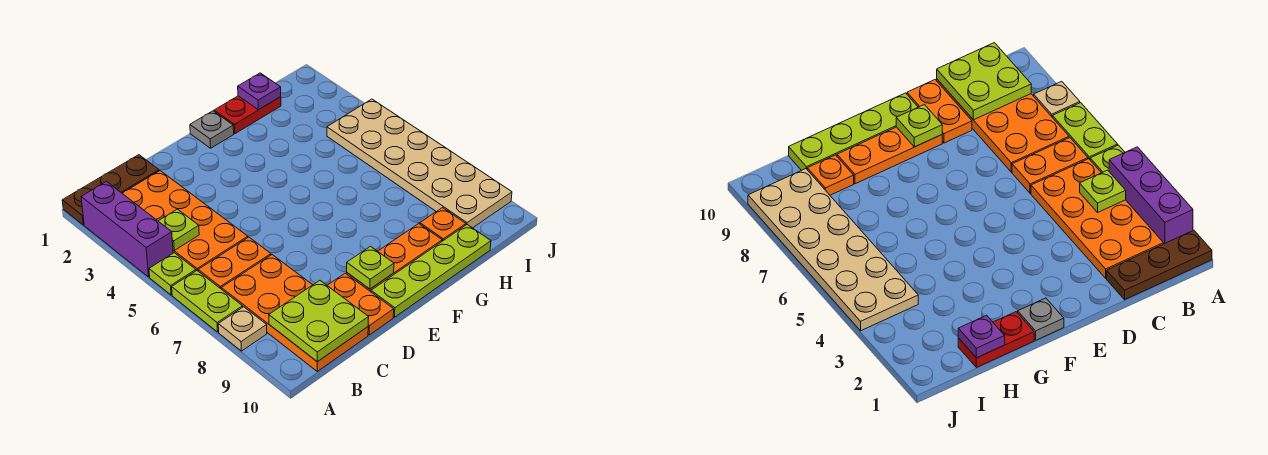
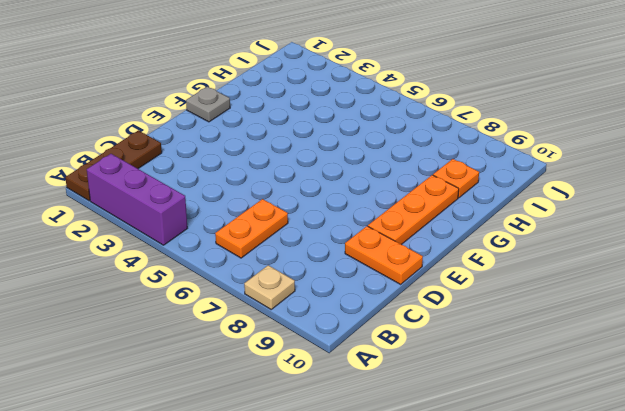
none -> lime plate A5 level 1
none -> lime plate A6:A7 level 1
none -> orange plate B2:C5 level 1

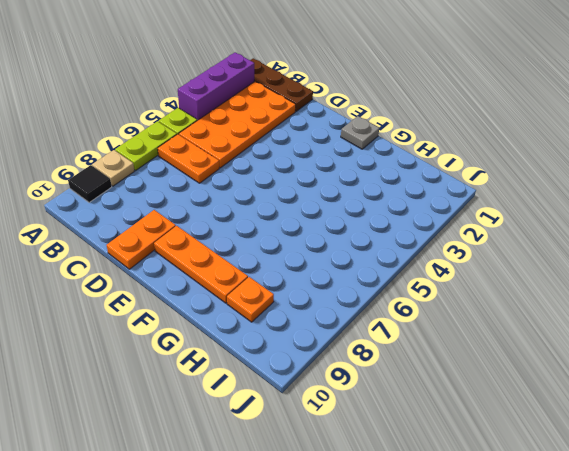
black tile A9 level 1 -> none
none -> orange plate B7:C10 level 1
none -> lime plate E10:H10 level 1
none -> red plate G1:H1 level 1

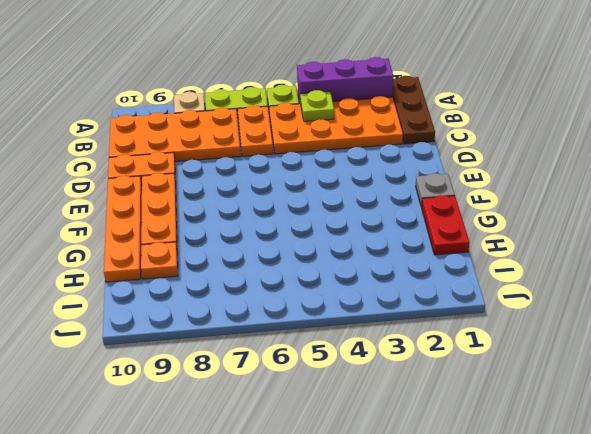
orange plate E10:H10 level 1 -> lime plate E10:H10 level 1
none -> tan plate I4:J9 level 1
none -> lime plate B9:C10 level 2
none -> lime plate E9 level 2

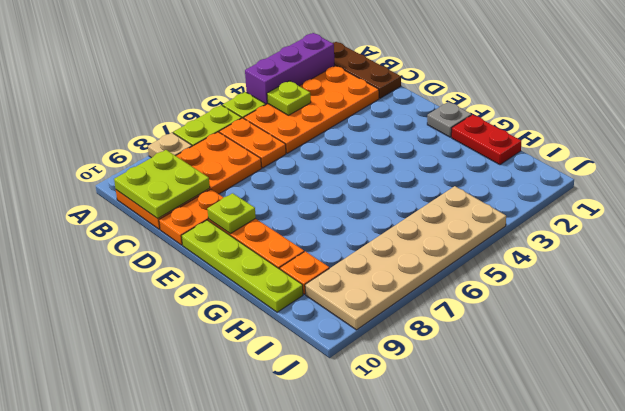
none -> purple plate H1 level 2

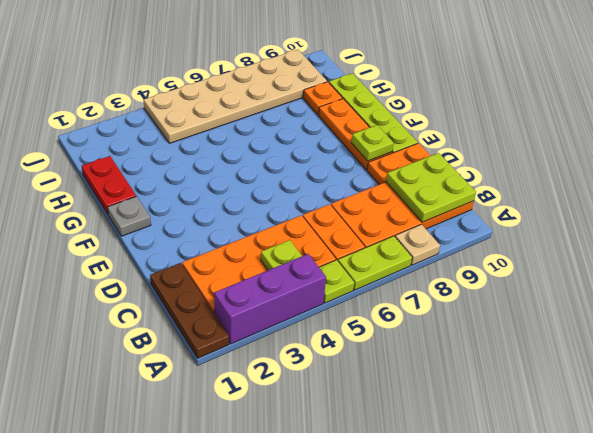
none -> purple plate H1 level 2

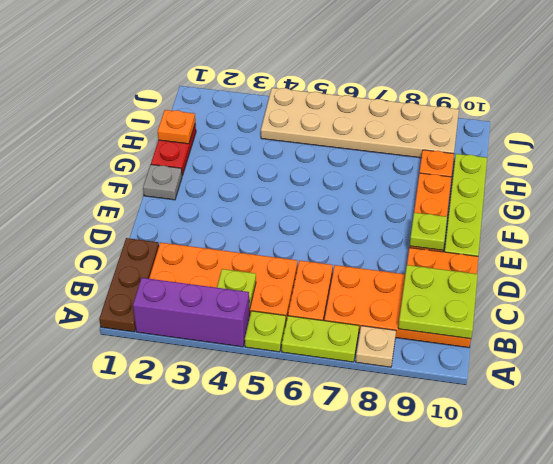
orange plate H1 level 2 -> purple plate H1 level 2

